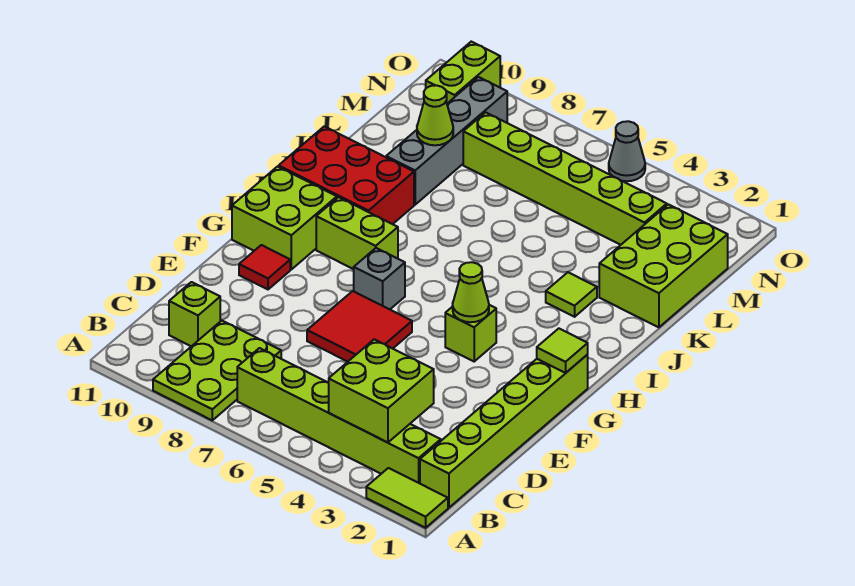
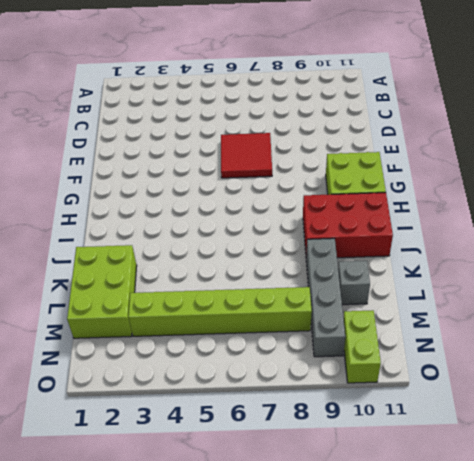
grey brick L10 level 1 -> grey brick G7 level 1
none -> lime tile A1:A2 level 1
none -> lime plate A8:C9 level 1
none -> lime brick B1:G1 level 1

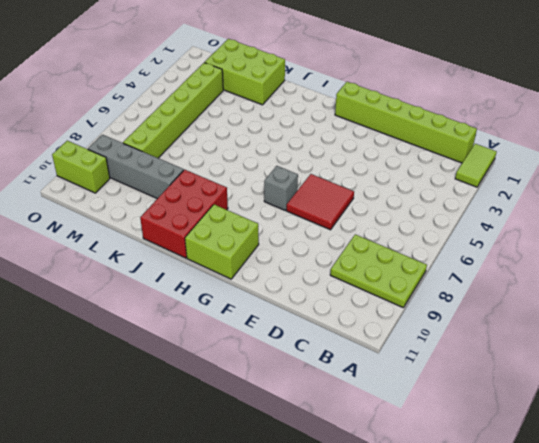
none -> lime brick B2:B7 level 1
none -> lime brick C10 level 1
none -> red tile F10 level 1

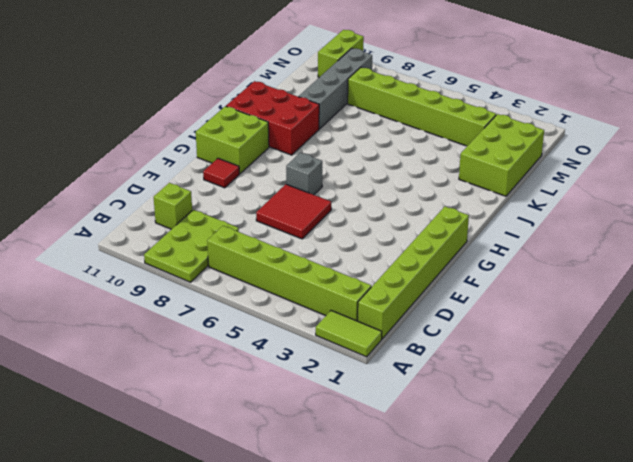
none -> lime brick G4 level 1
none -> lime brick H8:H9 level 1
none -> lime tile J3 level 1

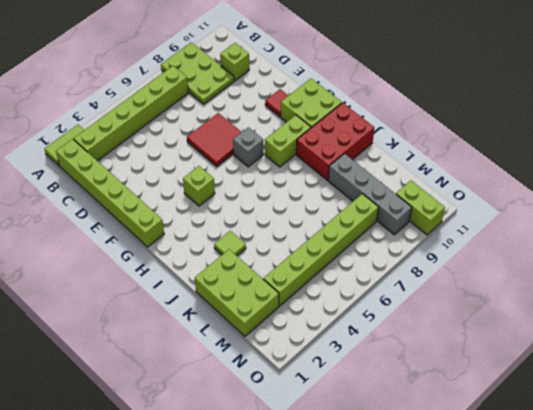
none -> grey cone O5 level 1
none -> lime brick B3:C4 level 2
none -> lime tile G1 level 2

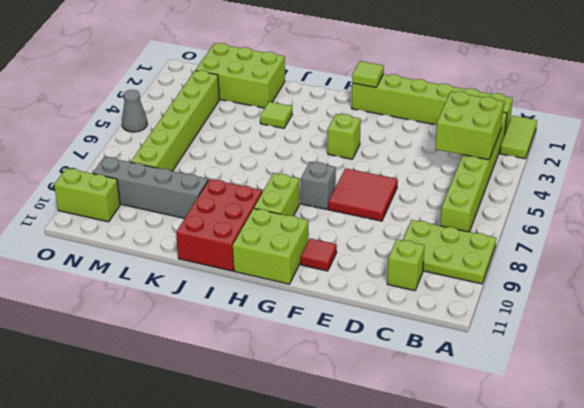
none -> lime cone G4 level 2
none -> lime cone L9 level 2

